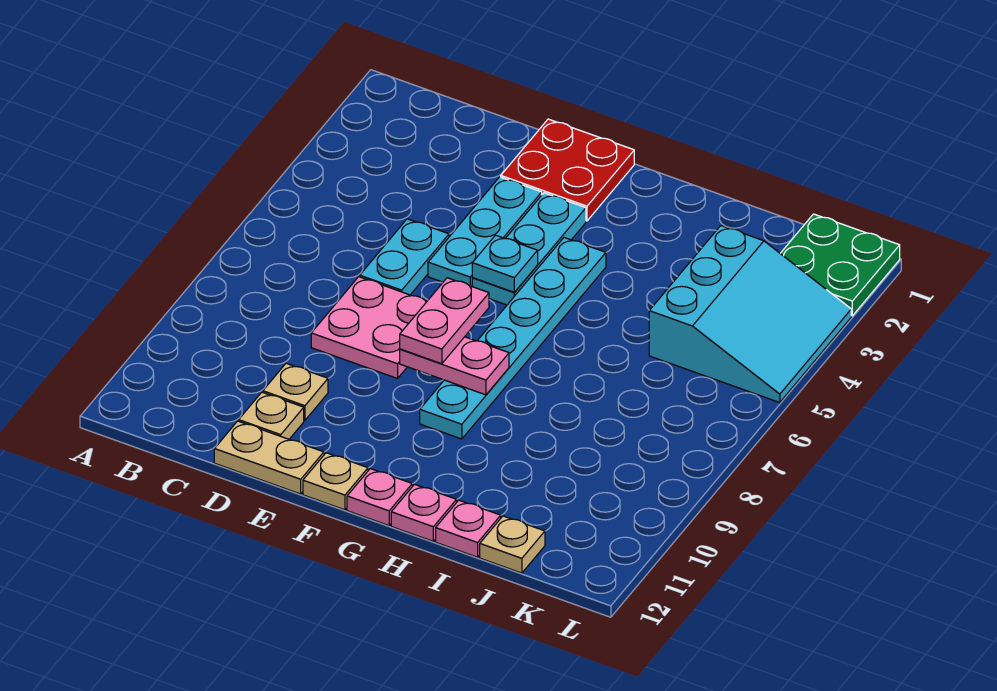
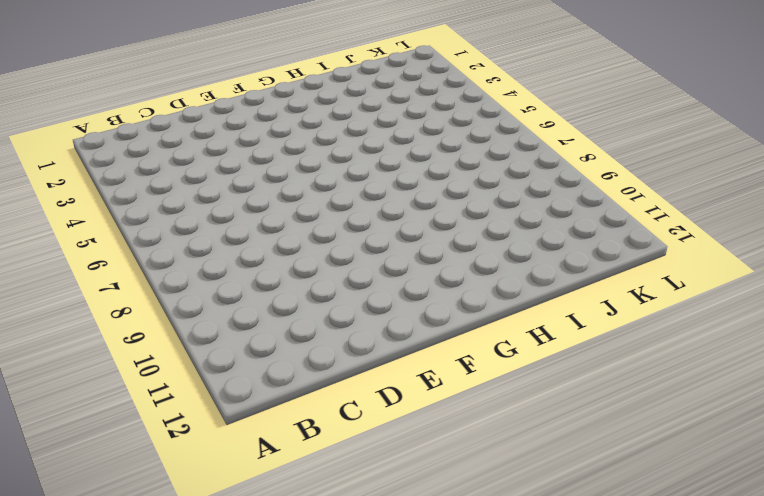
none -> cyan plate D5:D6 level 1
none -> pink plate D7:E8 level 1
none -> tan plate D10 level 1

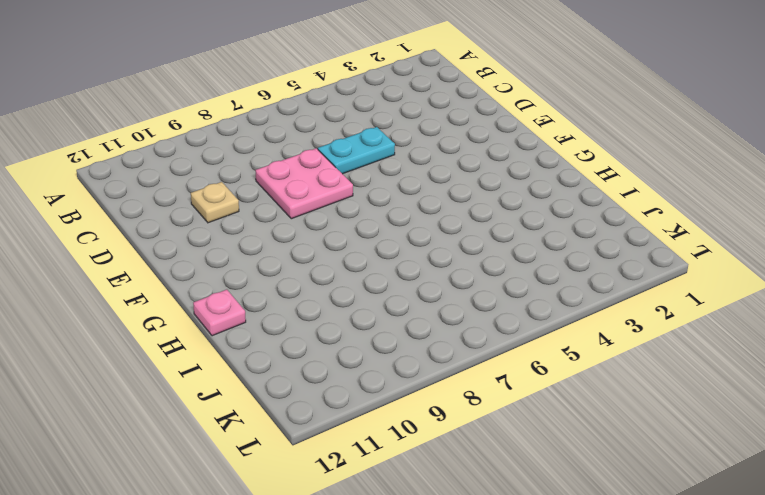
none -> tan plate D11 level 1
none -> tan plate D12:E12 level 1
none -> red plate E1:F2 level 1

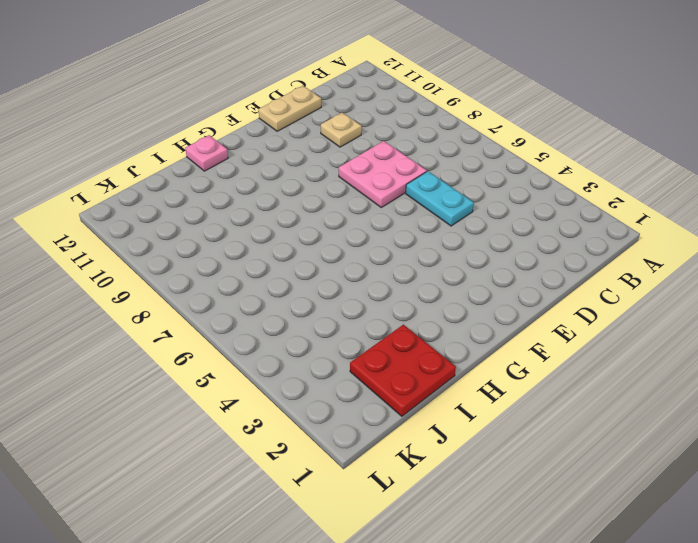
red plate I1:J2 level 1 -> red plate E1:F2 level 1
none -> tan plate D11 level 1
none -> cyan plate E3:E5 level 1
none -> cyan plate F3:F5 level 1

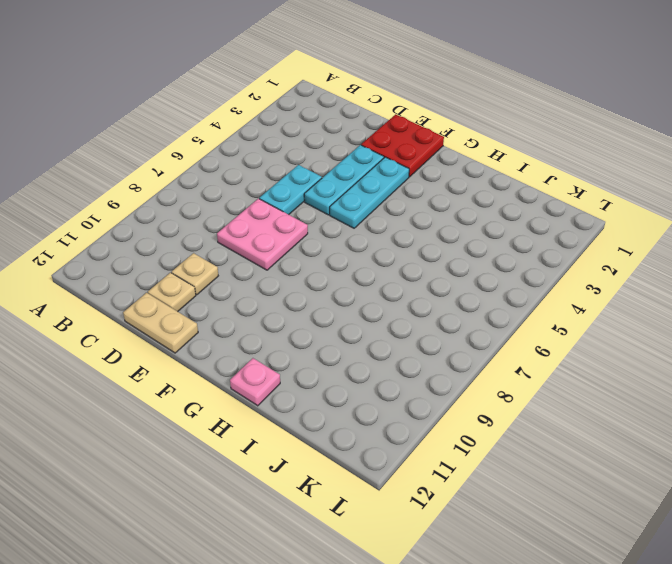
none -> tan plate F12 level 1
none -> cyan plate G4:G9 level 1
none -> pink plate G12 level 1

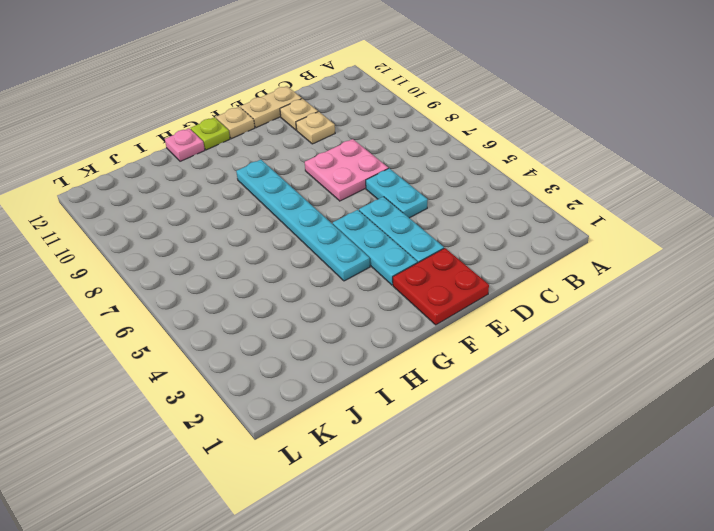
lime plate G12 level 1 -> pink plate G12 level 1
none -> pink plate I12 level 1
none -> cyan slope J3:L5 level 1 top J
none -> tan plate J12 level 1

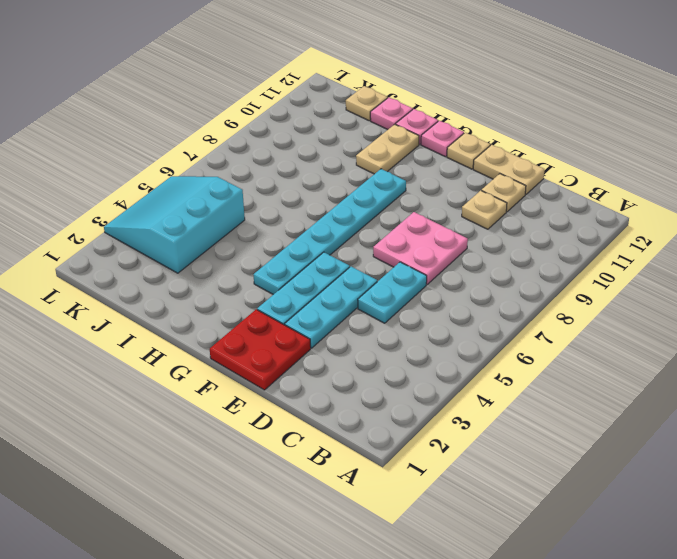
tan plate H10:H11 level 1 -> none
none -> green plate K1:L2 level 1
none -> cyan plate F5 level 2
none -> pink plate F8:G8 level 2

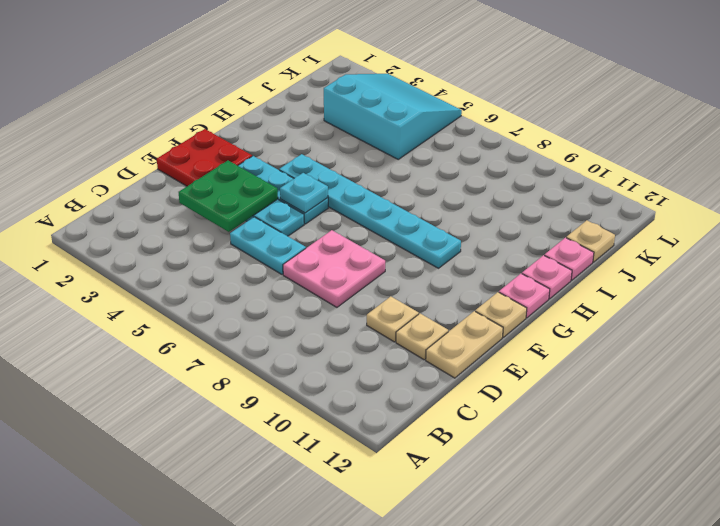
green plate D3:E4 level 2 -> green plate K1:L2 level 1
none -> pink plate F8:G8 level 2
none -> pink plate F7:F8 level 3

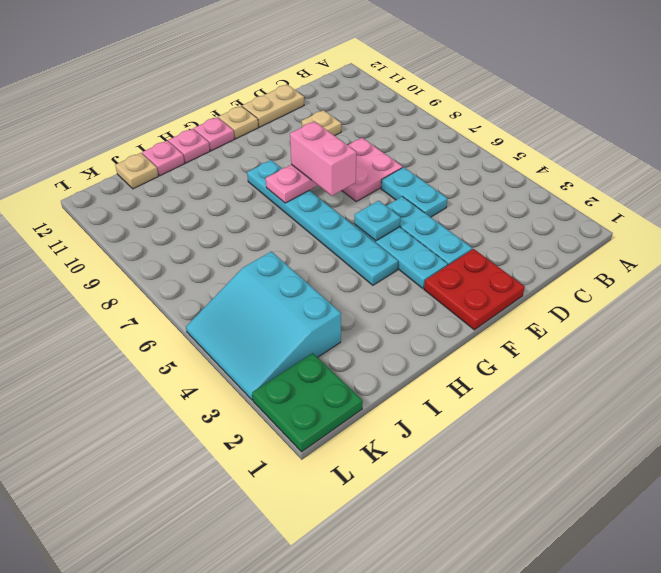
pink brick F7:F8 level 3 -> pink plate F7:F8 level 3
none -> tan plate D11 level 1

